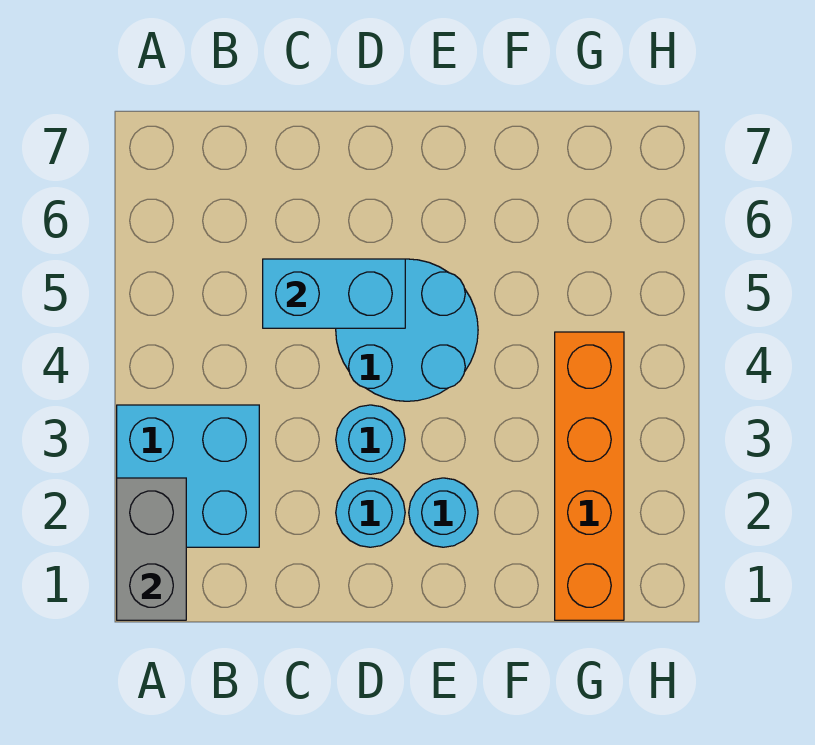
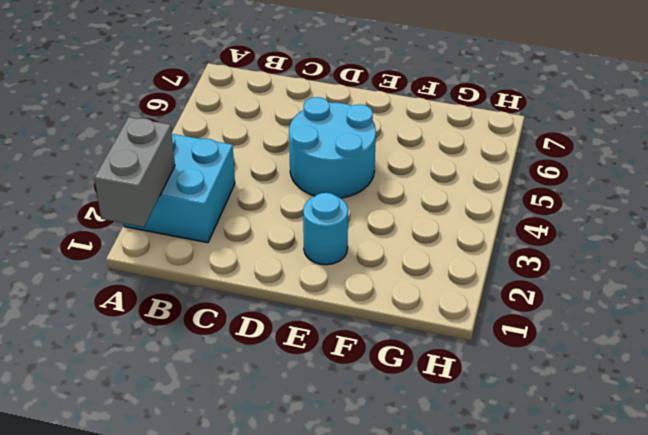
none -> cyan round brick D2 level 1
none -> cyan round brick D3 level 1

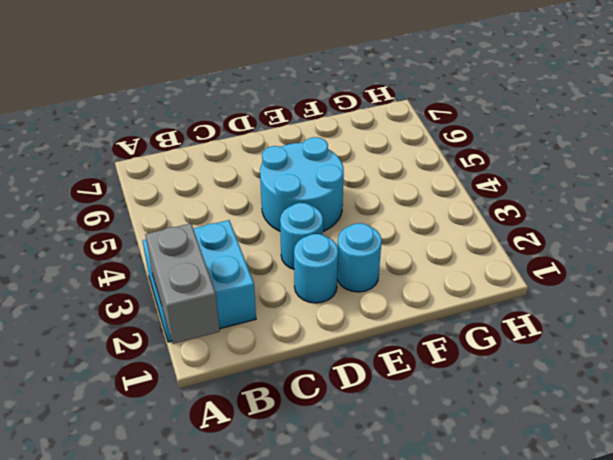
none -> orange brick G1:G4 level 1
none -> cyan brick C5:D5 level 2

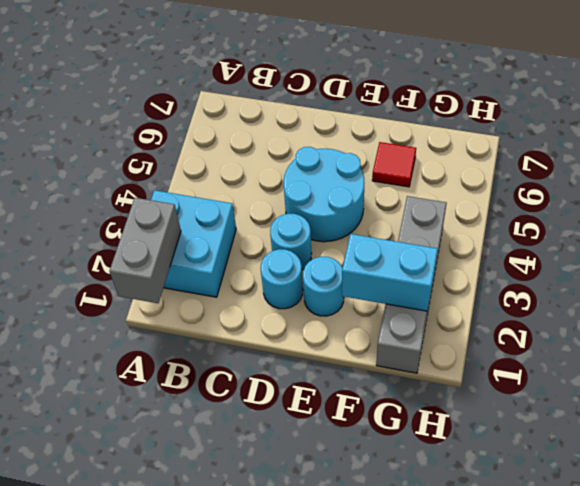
cyan brick F2:G2 level 2 -> cyan brick C5:D5 level 2
red tile F6 level 1 -> none
grey brick G1:G4 level 1 -> orange brick G1:G4 level 1

